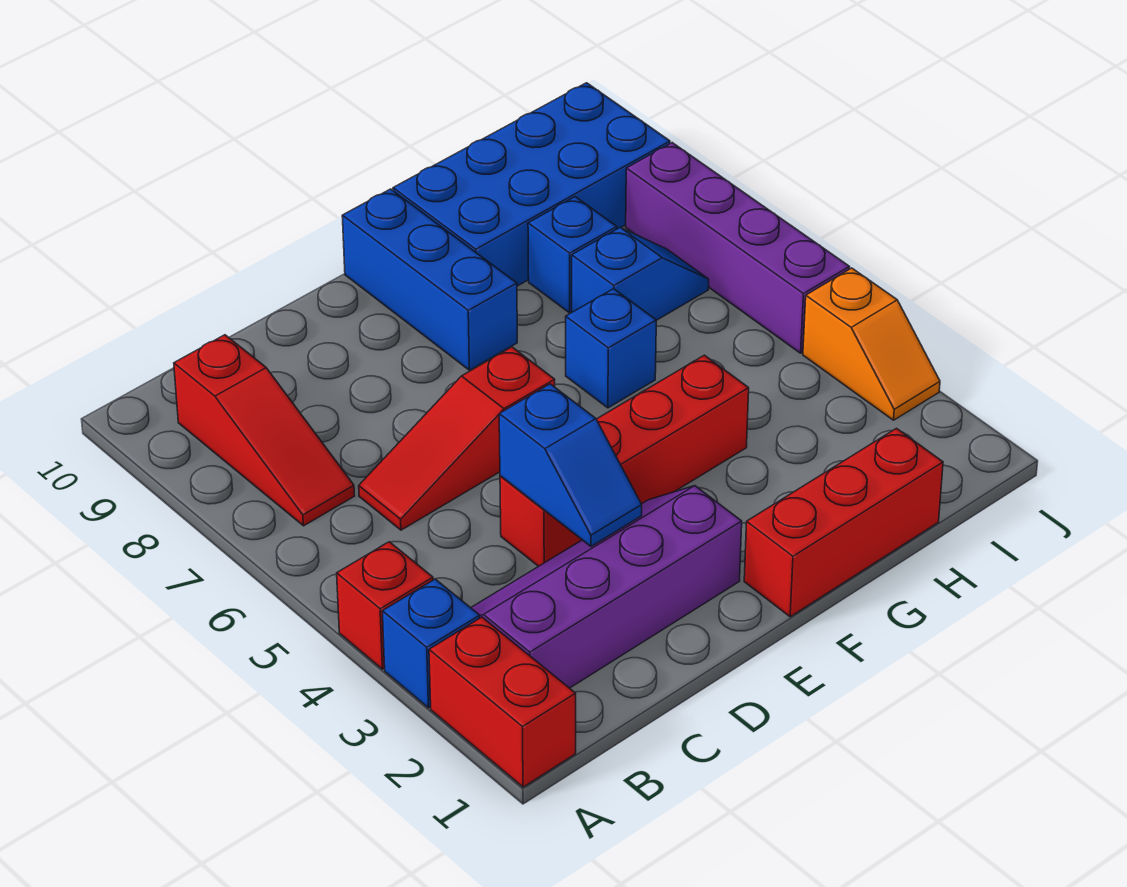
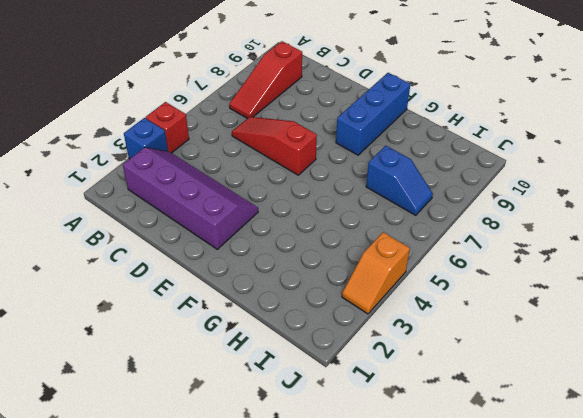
none -> red brick A1:A2 level 1
none -> red brick D4:G4 level 1
none -> red brick F1:H1 level 1

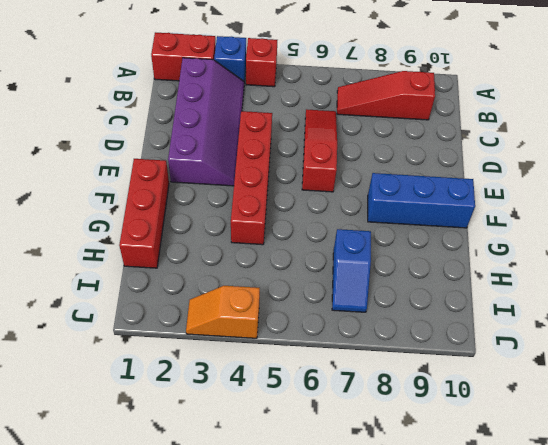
none -> blue brick G6 level 1
none -> blue brick G9:J10 level 1
none -> blue brick H8 level 1

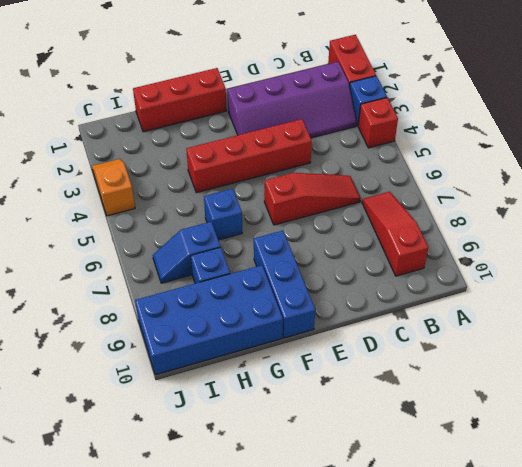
none -> purple brick J5:J8 level 1
none -> blue slope D3:D4 level 2 top 4

